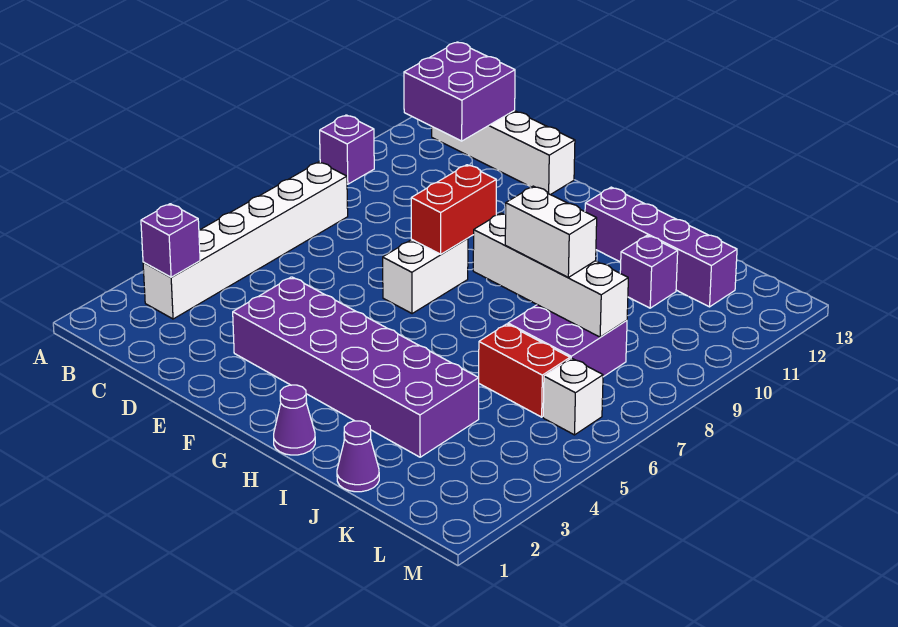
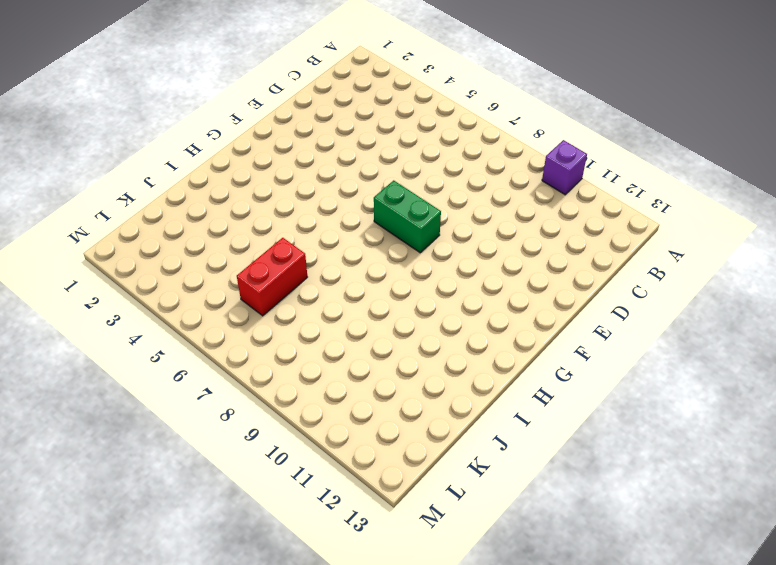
green brick F7:F8 level 1 -> white brick F7:F8 level 1
none -> white brick B3:B8 level 1
none -> white brick B13:E13 level 1
none -> purple brick E3:J4 level 1

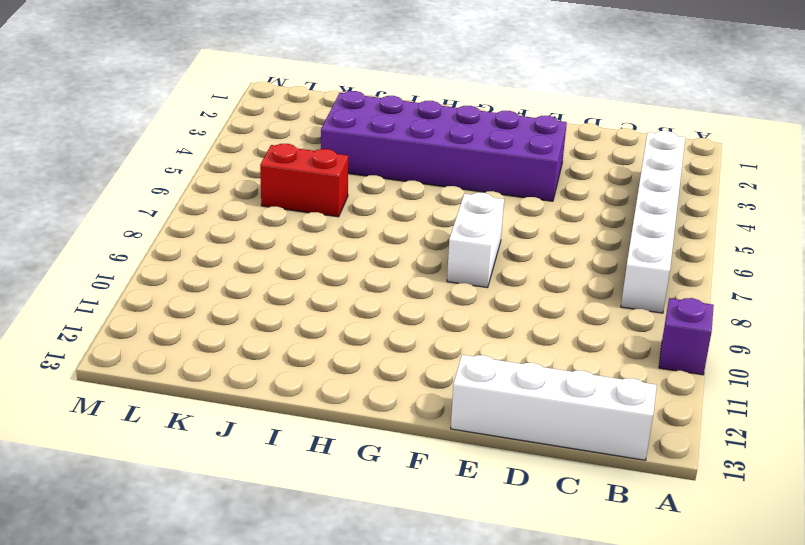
none -> purple cone H1 level 1
none -> purple brick H12:K12 level 1
none -> purple cone J1 level 1

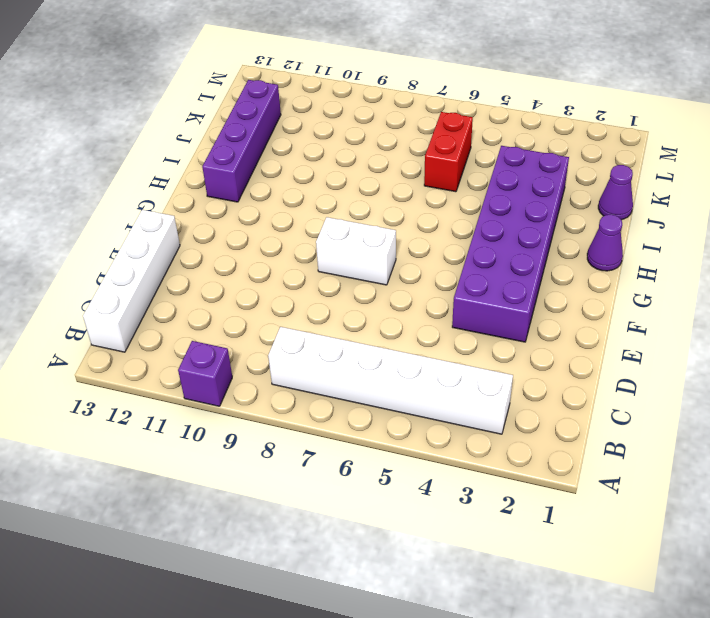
none -> purple brick J7:K8 level 1
none -> purple brick J11 level 1
none -> white brick L6 level 1

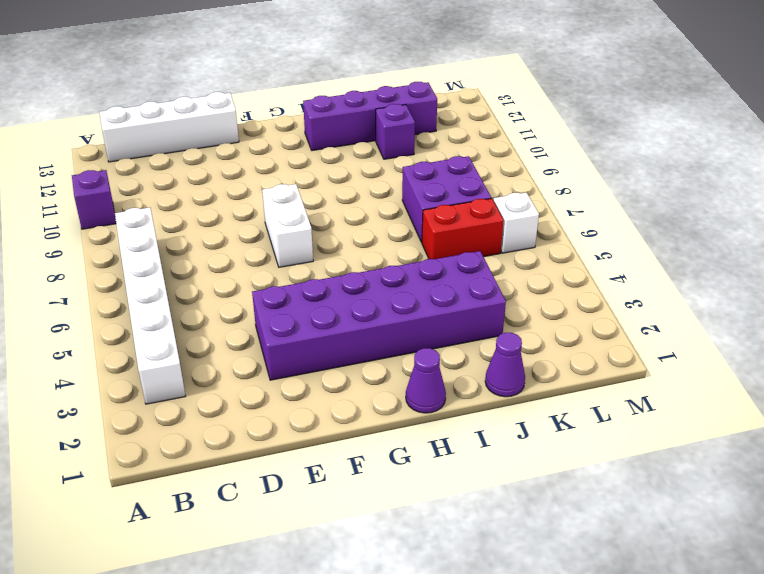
none -> purple brick B3 level 2
none -> purple brick B12:C13 level 2
none -> red brick F8:F9 level 2

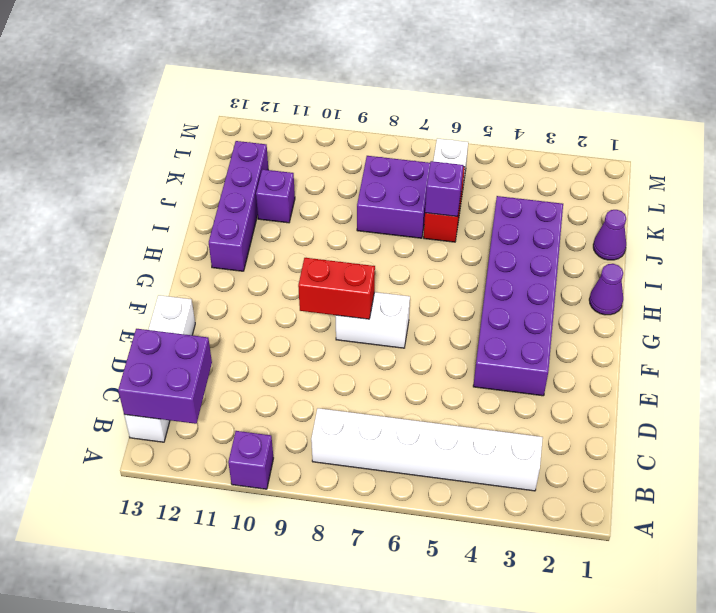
purple brick J6 level 2 -> purple brick B3 level 2
none -> white brick H8:K8 level 2
none -> white brick I8:J8 level 3

